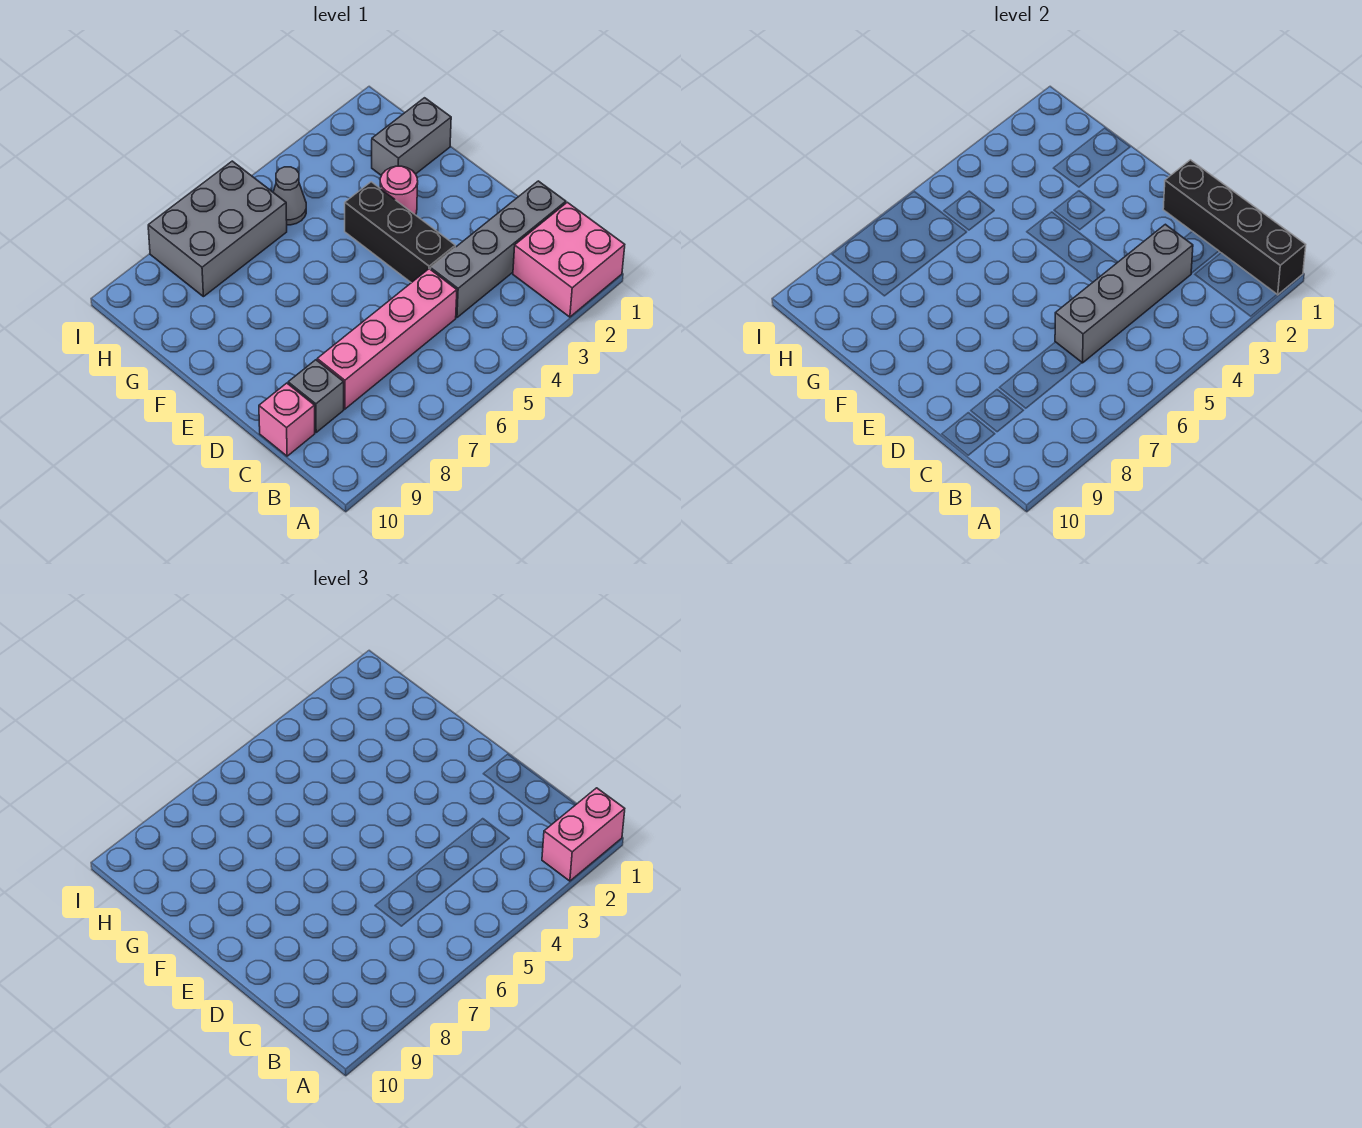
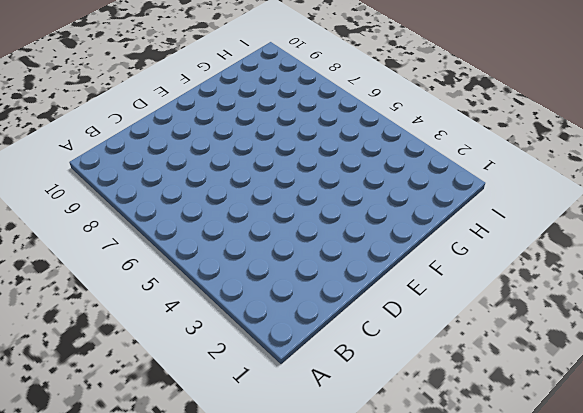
none -> pink brick A1:B2 level 1
none -> grey brick C1:C4 level 1
none -> pink brick C5:C8 level 1

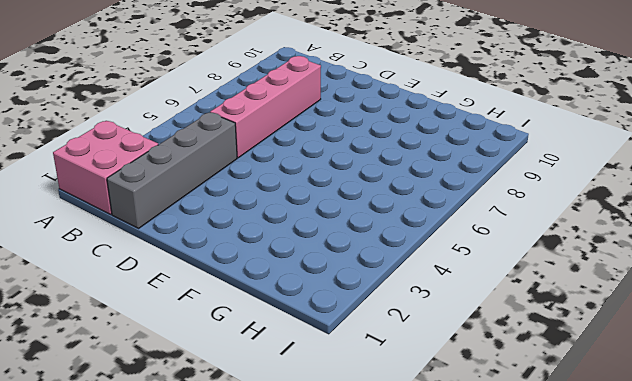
none -> grey brick C9 level 1
none -> pink brick C10 level 1
none -> black brick D4:F4 level 1

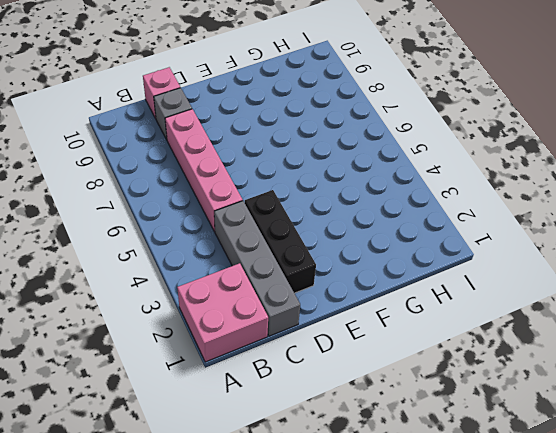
black brick D2:D4 level 1 -> black brick D4:F4 level 1
none -> pink round brick F3 level 1
none -> grey brick G1:G2 level 1
none -> grey cone H5 level 1

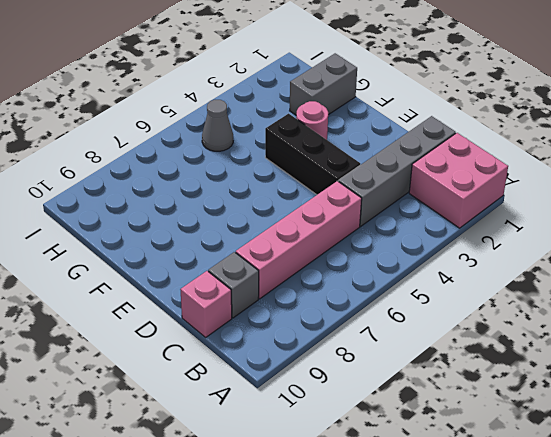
none -> grey brick H6:I8 level 1
none -> black brick A1:D1 level 2
none -> grey brick C3:C6 level 2

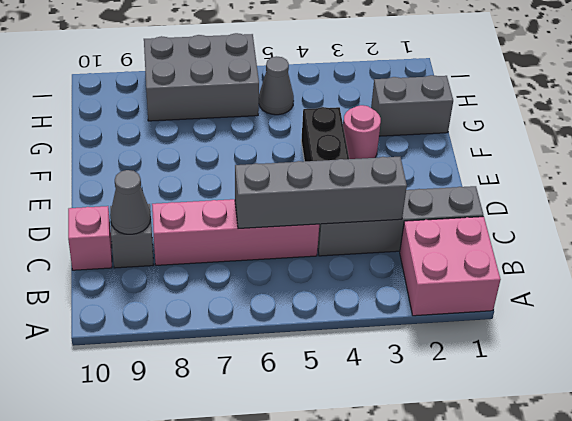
grey cone C9 level 2 -> none
none -> black brick A1:D1 level 2
none -> pink brick A1:A2 level 3

